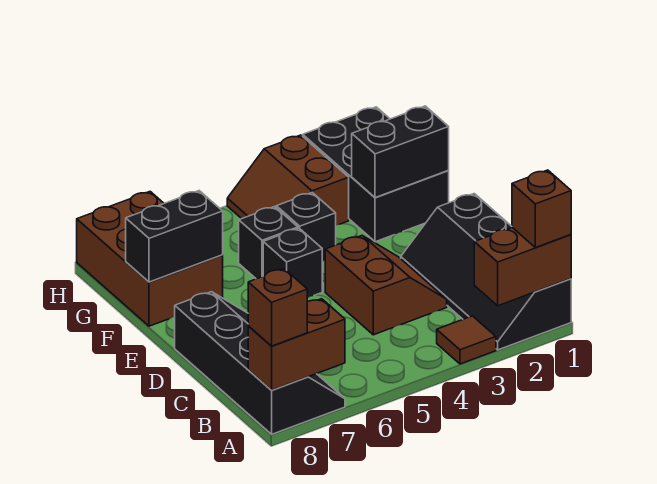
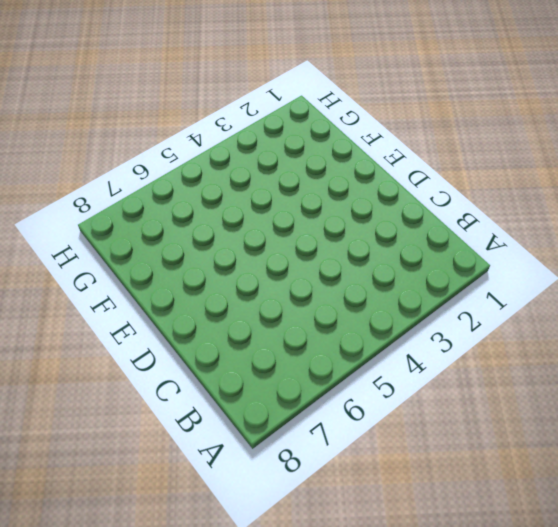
none -> black slope A1:D2 level 1 top 1
none -> brown tile A3 level 1
none -> black slope A7:D8 level 1 top 8

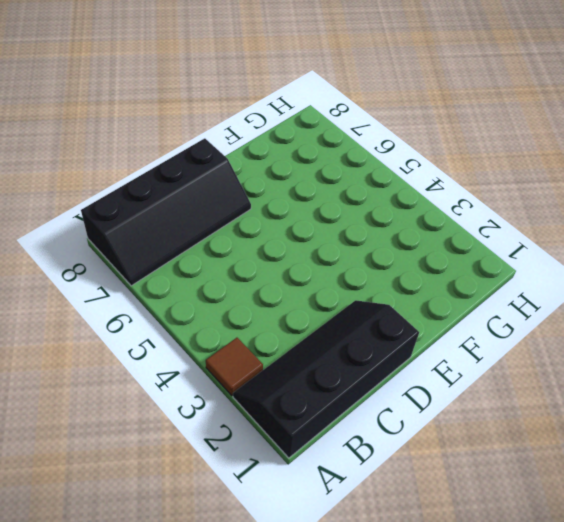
none -> brown slope C3:D4 level 1 top 4
none -> black brick E5 level 1
none -> black brick F1:H2 level 1

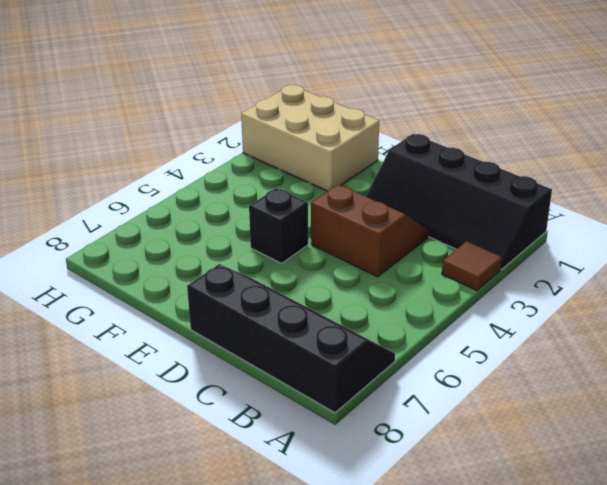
tan brick F1:H2 level 1 -> black brick F1:H2 level 1
none -> black brick F4 level 1
none -> black brick F5 level 1
none -> brown brick F7:H8 level 1

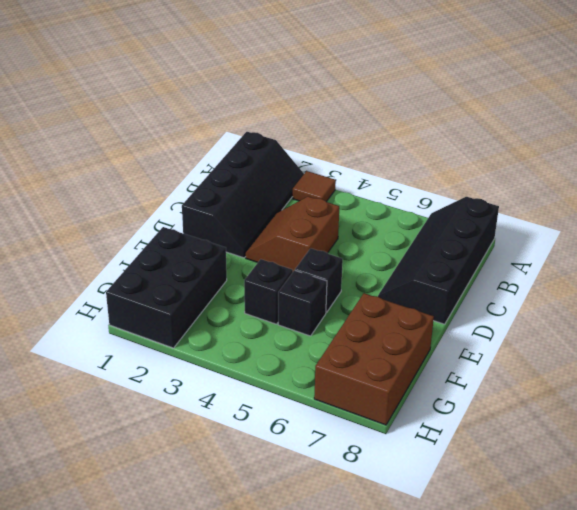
none -> brown slope G3:H4 level 1 top 3
none -> brown brick A1:A2 level 2
none -> brown brick A7:A8 level 2

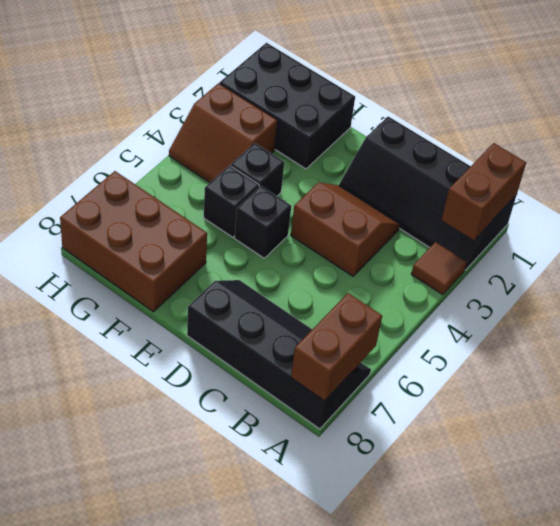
none -> black brick F1:F2 level 2
none -> black brick F7:F8 level 2
none -> brown brick A1 level 3

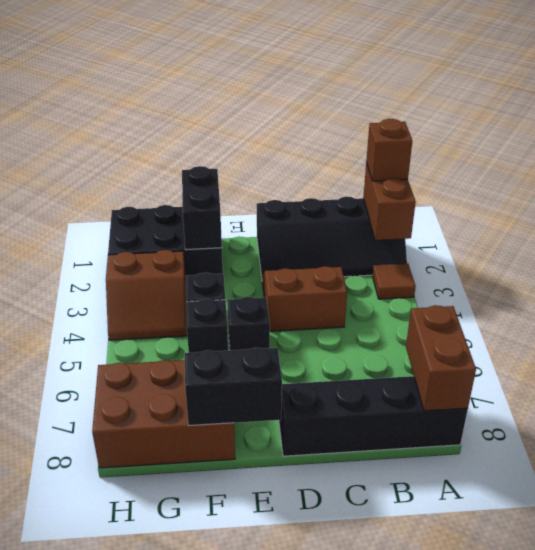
black brick E8:F8 level 2 -> black brick F7:F8 level 2
none -> brown brick A8 level 3

